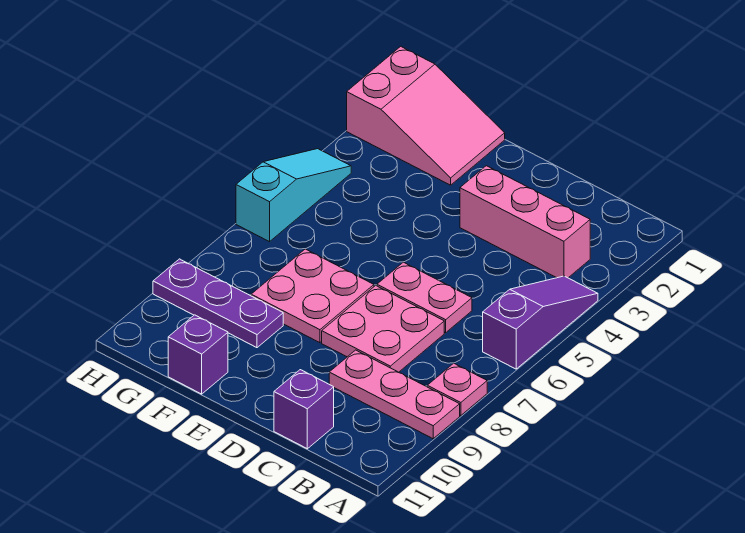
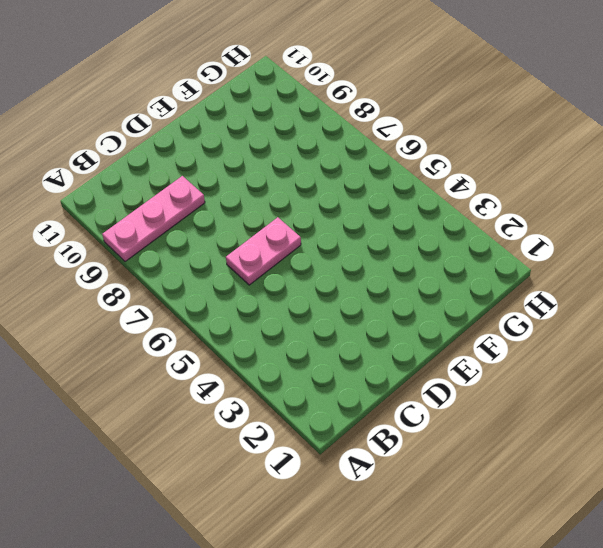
none -> purple slope A4:A6 level 1 top 6
none -> pink plate A8 level 1
none -> pink brick B3:D3 level 1

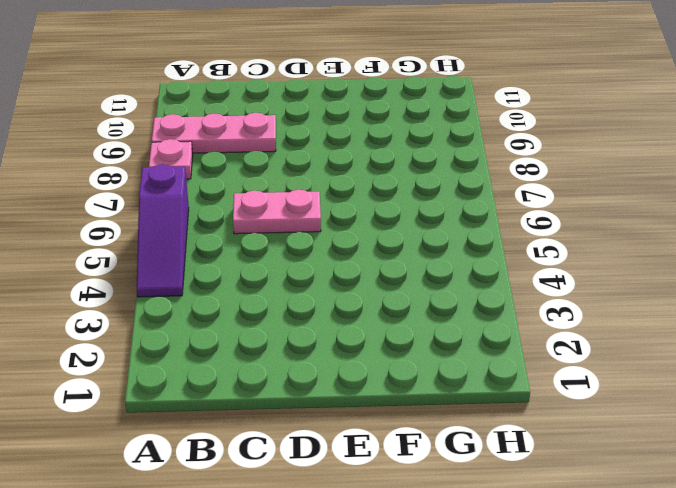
none -> pink brick B3:D3 level 1
none -> pink plate C7:D8 level 1
none -> purple brick C11 level 1

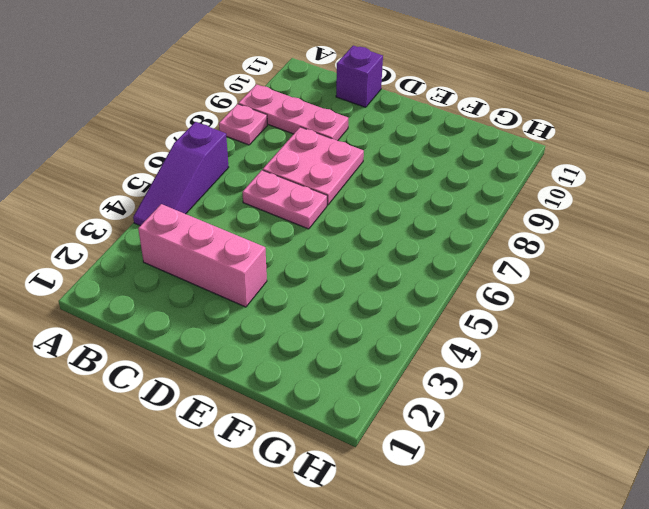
none -> pink plate E7:F8 level 1
none -> pink slope F1:H2 level 1 top H
none -> purple plate F9:H9 level 1

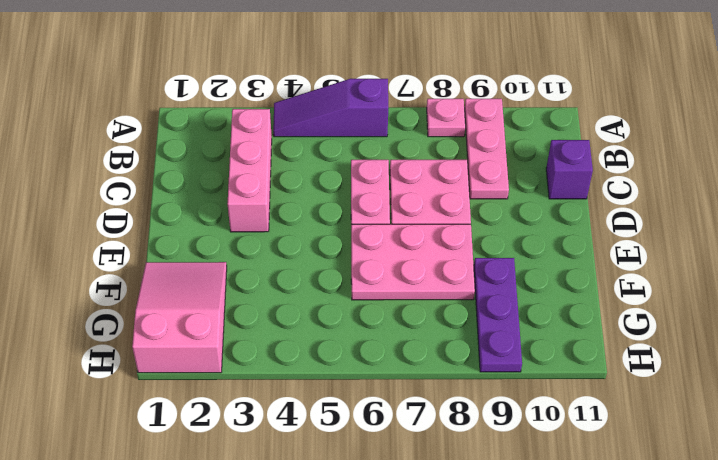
pink plate E6:F8 level 1 -> pink plate E7:F8 level 1
none -> purple brick F11 level 1
none -> cyan slope H4:H6 level 1 top 6

